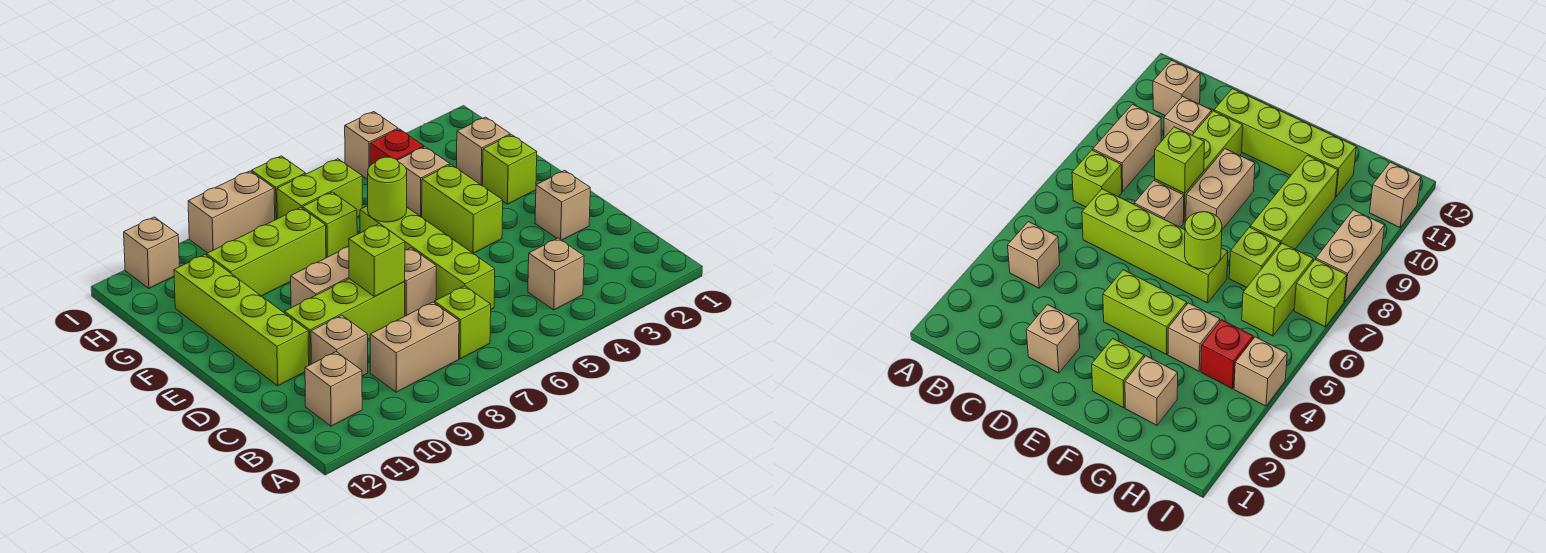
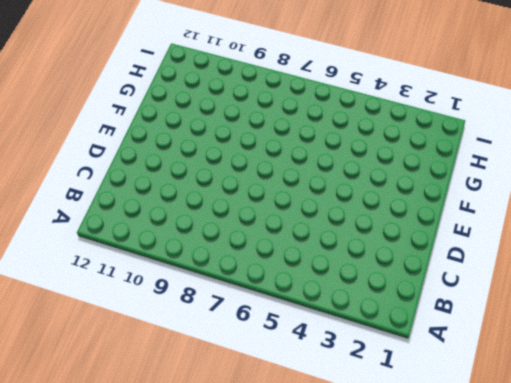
none -> tan brick B4 level 1
none -> lime brick B7 level 1
none -> tan brick B8:B9 level 1

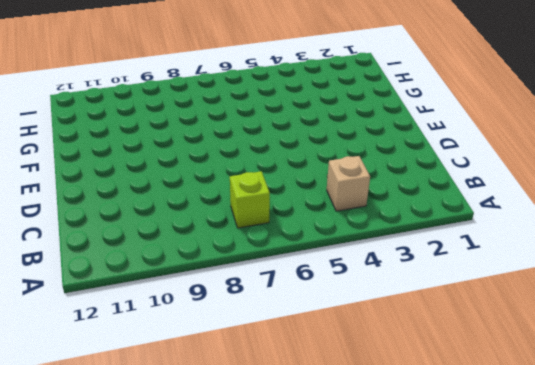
none -> tan brick B8:B9 level 1
none -> tan brick B11 level 1
none -> lime brick C6:F6 level 1

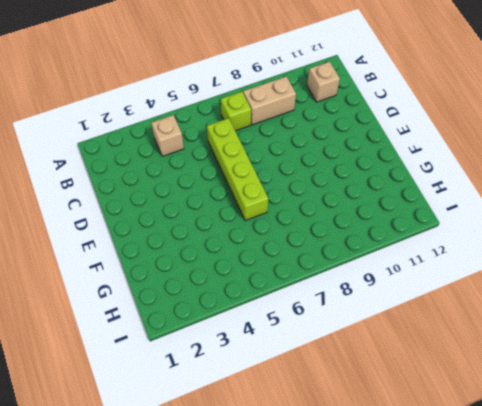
none -> tan brick C10 level 1
none -> tan brick D2 level 1
none -> tan brick D7 level 1

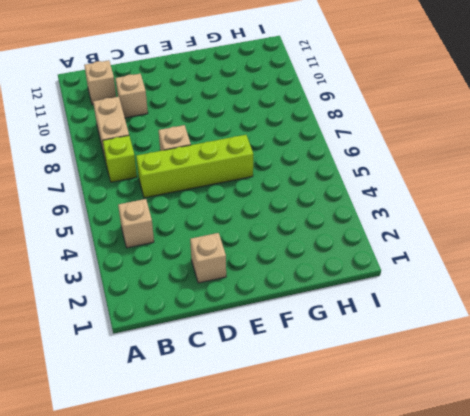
none -> lime brick D8:D10 level 1
none -> lime brick D11:G11 level 1
none -> lime brick E4:F4 level 1

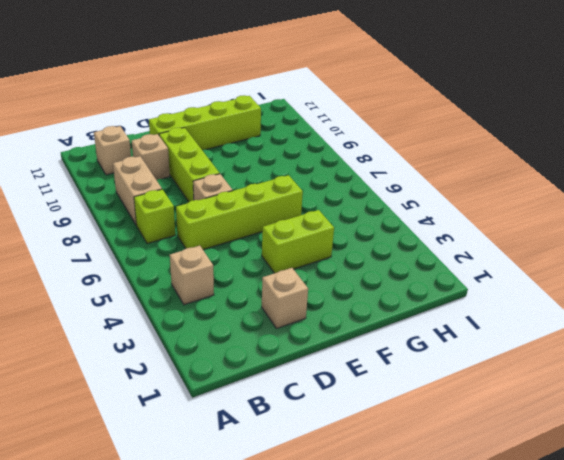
none -> tan brick E8:E9 level 1
none -> lime brick F2 level 1
none -> tan brick G2 level 1

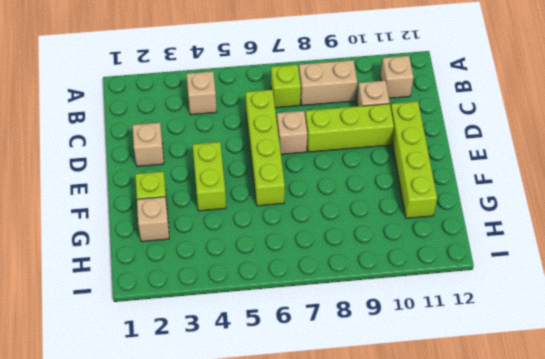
none -> tan brick E8:E9 level 1
none -> tan brick G4 level 1
none -> lime brick G7 level 1

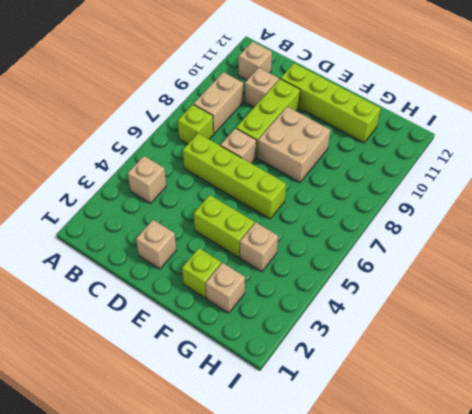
tan brick E8:F9 level 1 -> tan brick E8:E9 level 1
none -> lime brick G7 level 1
none -> lime brick G8:G10 level 1
none -> red brick H4 level 1

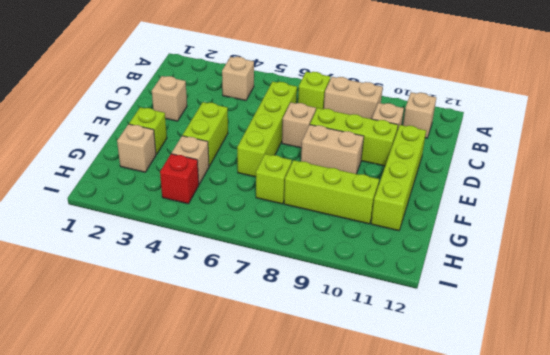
none -> lime brick H6:H7 level 1
none -> tan brick I4 level 1
none -> lime brick I7 level 1

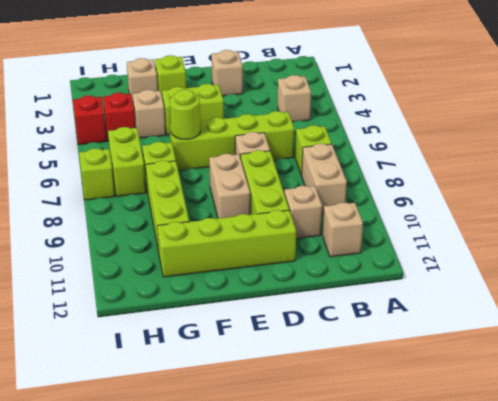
red brick I4 level 1 -> tan brick I4 level 1
none -> tan brick I8:I9 level 1
none -> tan brick I11 level 1
none -> lime brick D8 level 2

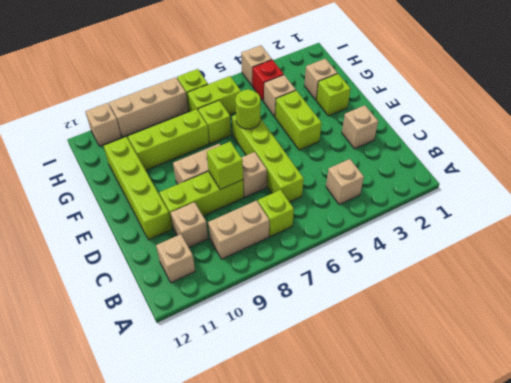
tan brick I8:I10 level 1 -> tan brick I8:I9 level 1

